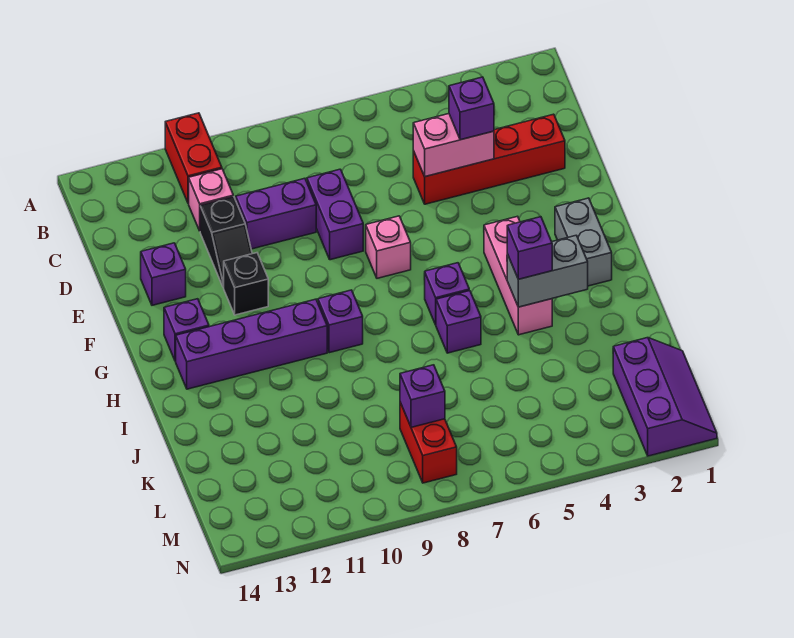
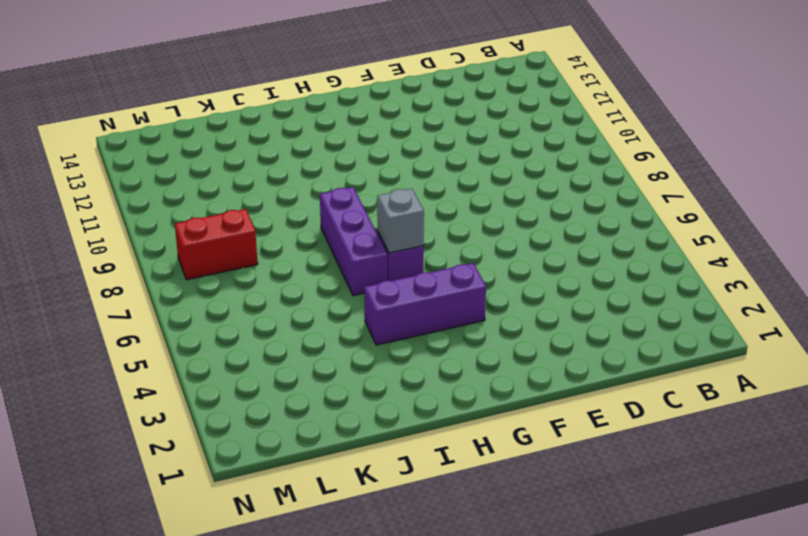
purple brick G4:I4 level 1 -> pink brick G4:I4 level 1
grey brick H6 level 2 -> none
purple brick I6:I8 level 1 -> purple brick I6 level 1
none -> red brick A11:B11 level 1
none -> pink brick C11 level 1
none -> red brick D2:D5 level 1

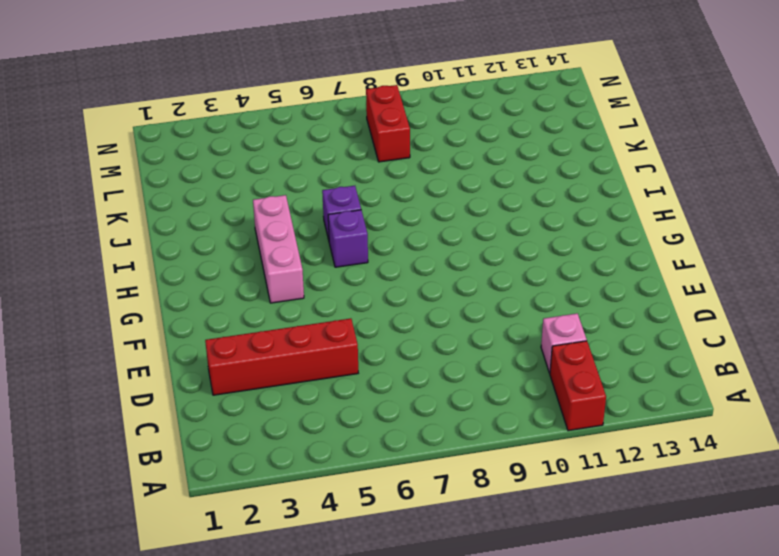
none -> purple brick D8:E8 level 1
none -> purple brick D9:D10 level 1
none -> black slope D11:E11 level 1 top D

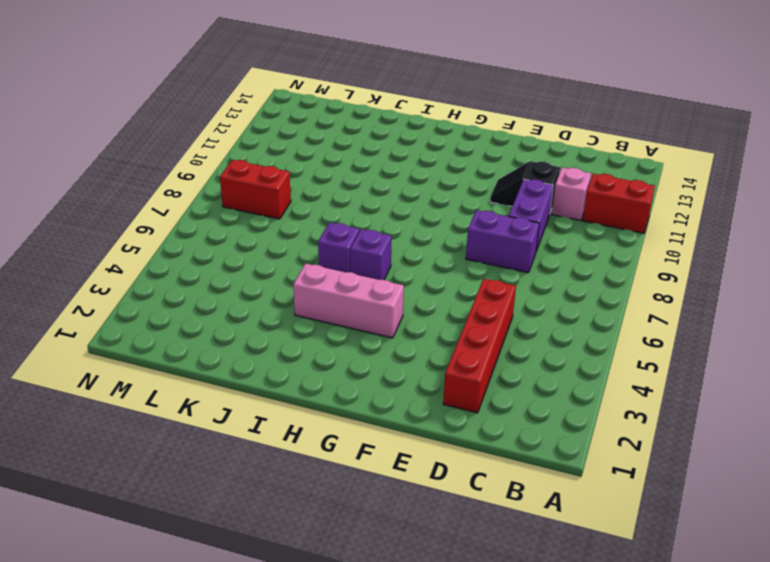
none -> purple brick E13 level 1
none -> pink brick F7 level 1
none -> black brick F11 level 1

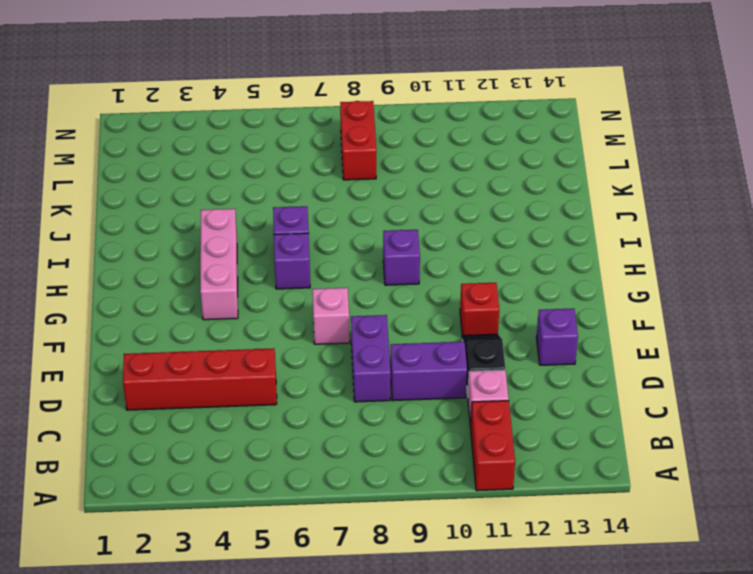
red brick F11 level 1 -> black brick F11 level 1
none -> grey brick G2:H2 level 1
none -> purple brick G13 level 1
none -> purple brick H10:H13 level 1

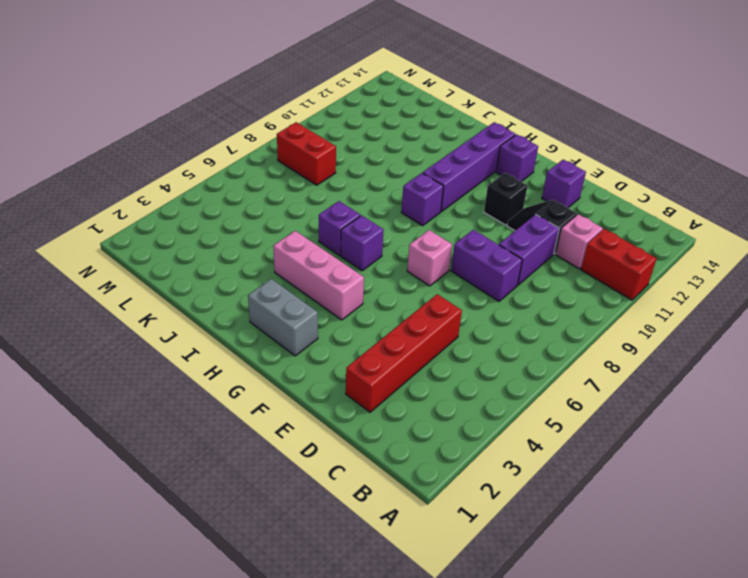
none -> purple slope L1:N2 level 1 top 2
none -> pink brick D4:D5 level 2
none -> grey brick I3:I4 level 2

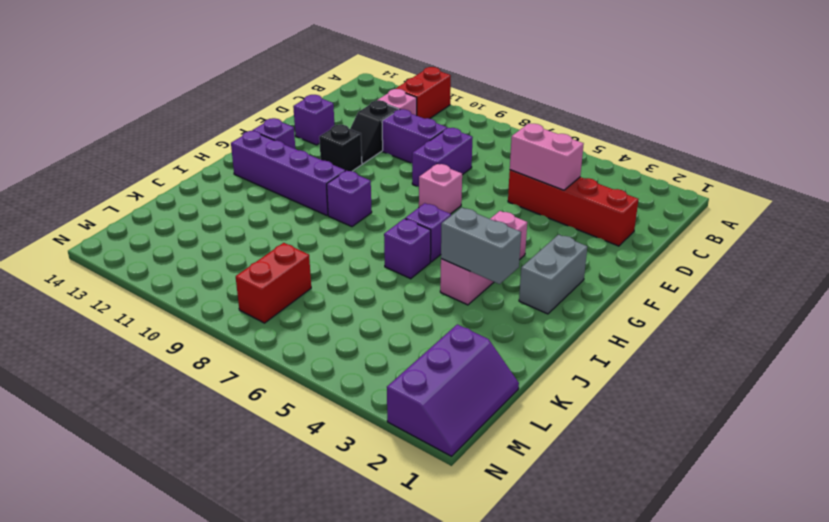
none -> purple brick L8 level 2
none -> purple brick D4 level 3
none -> purple brick I4 level 3

